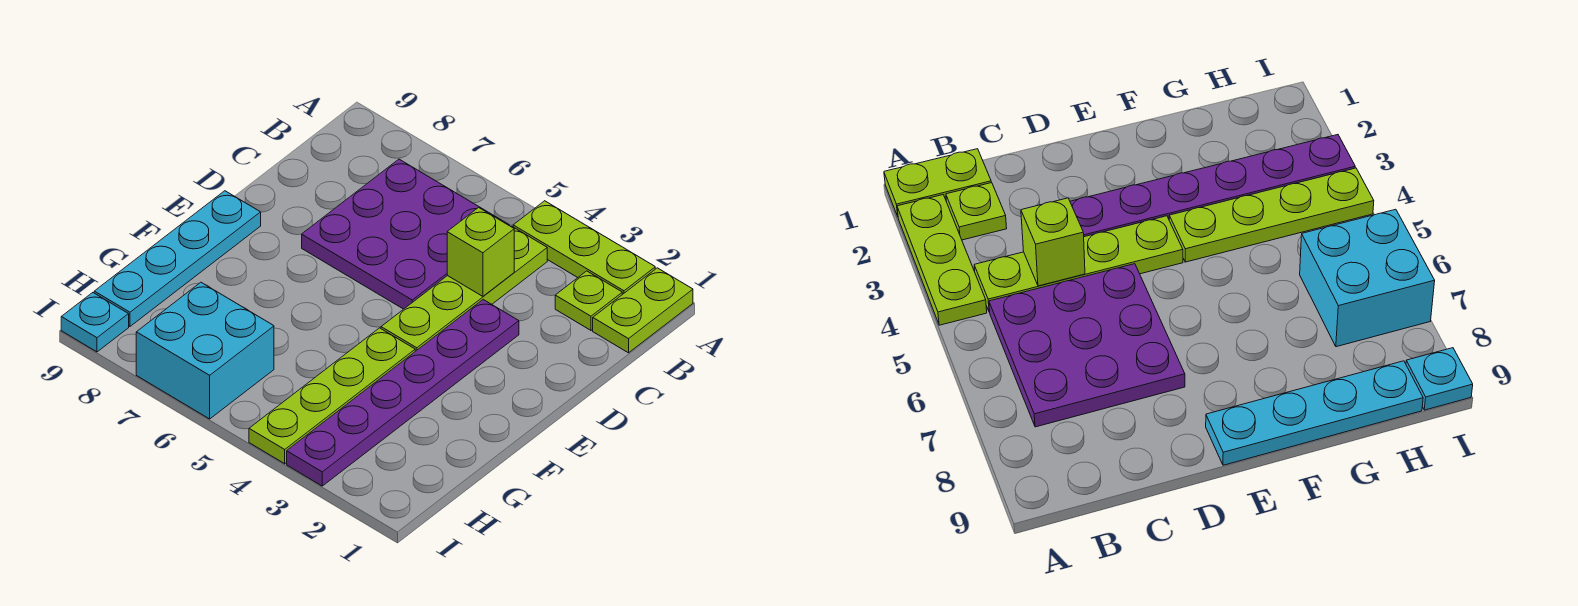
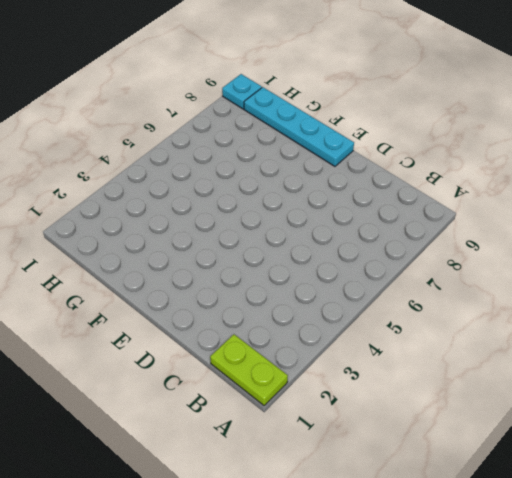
none -> lime plate A2:A4 level 1
none -> lime plate B2 level 1

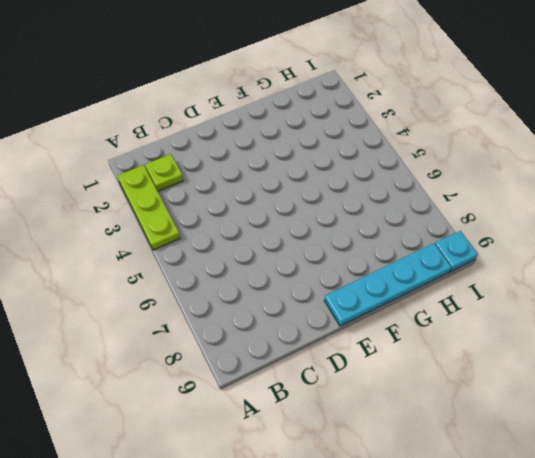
none -> lime plate A1:B1 level 1
none -> lime plate B4:E4 level 1

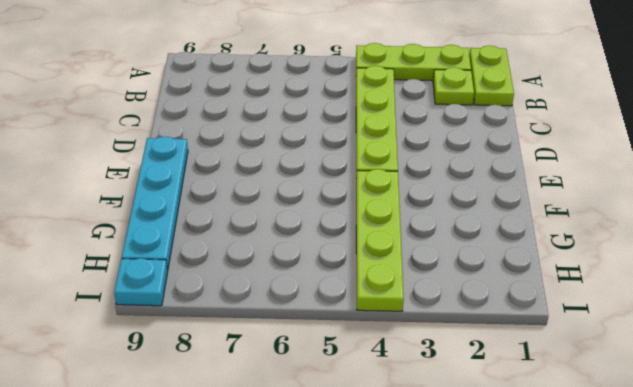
none -> purple plate B5:D7 level 1
none -> purple plate D3:I3 level 1

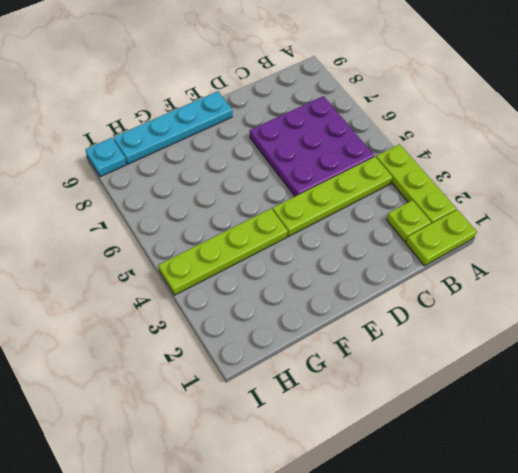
none -> purple plate D3:I3 level 1
none -> cyan brick H6:I7 level 1

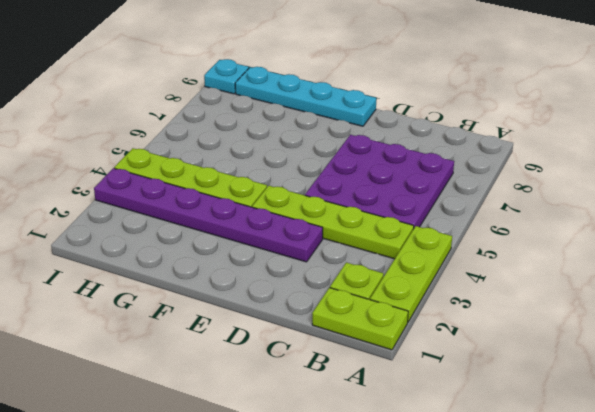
none -> cyan brick H6:I7 level 1
none -> lime brick C4 level 2

